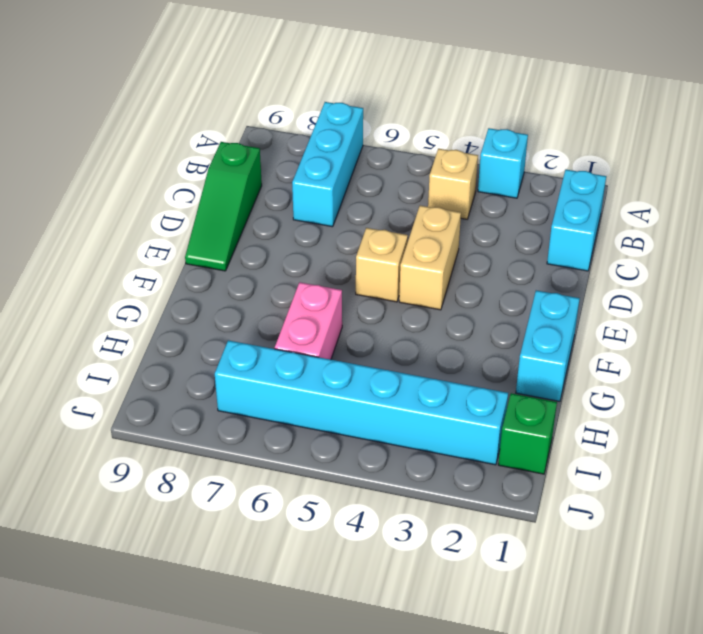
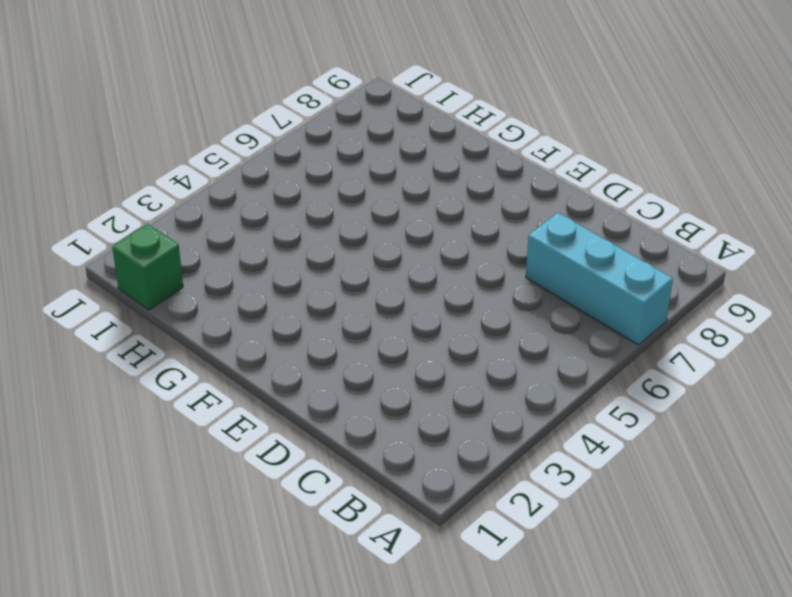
none -> cyan brick A3 level 1
none -> cyan brick B1:C1 level 1

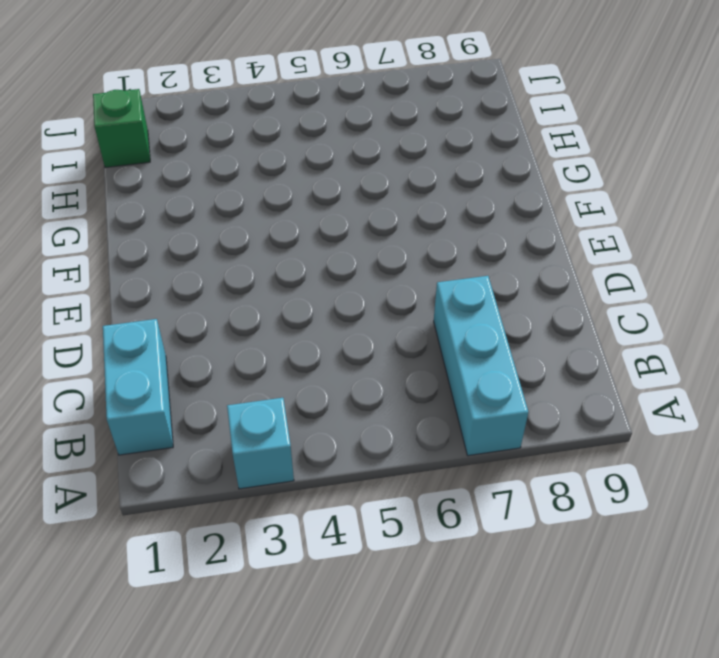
none -> tan brick B4 level 1
none -> green slope C9:E9 level 1 top C

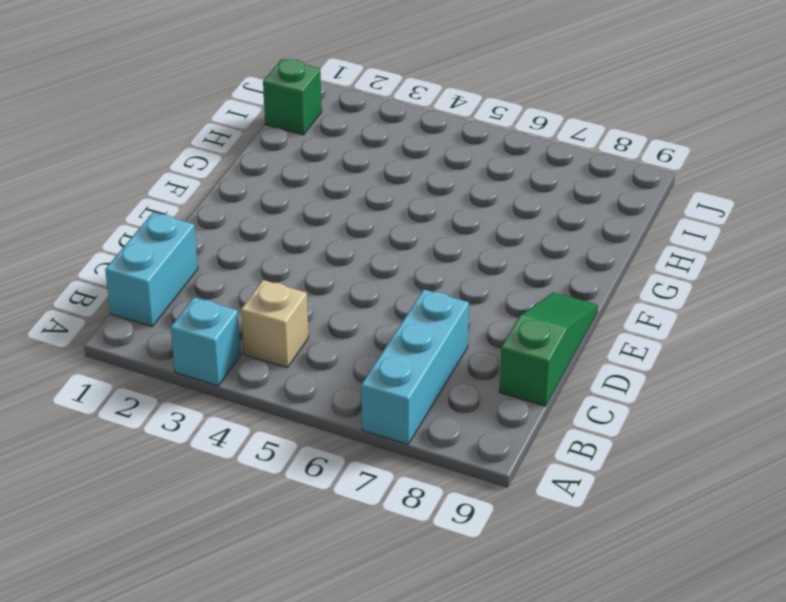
none -> tan brick D4:E4 level 1
none -> tan brick E5 level 1

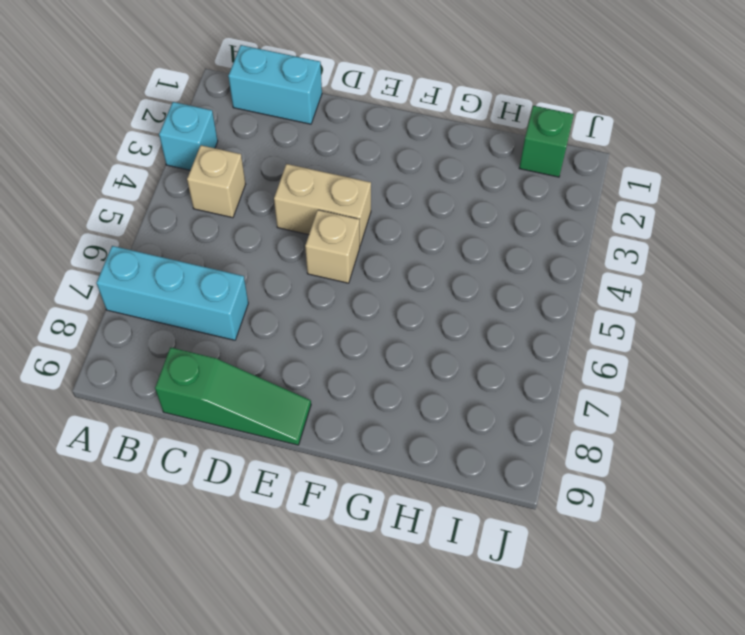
none -> cyan brick F1:G1 level 1
none -> pink brick G6:H6 level 1

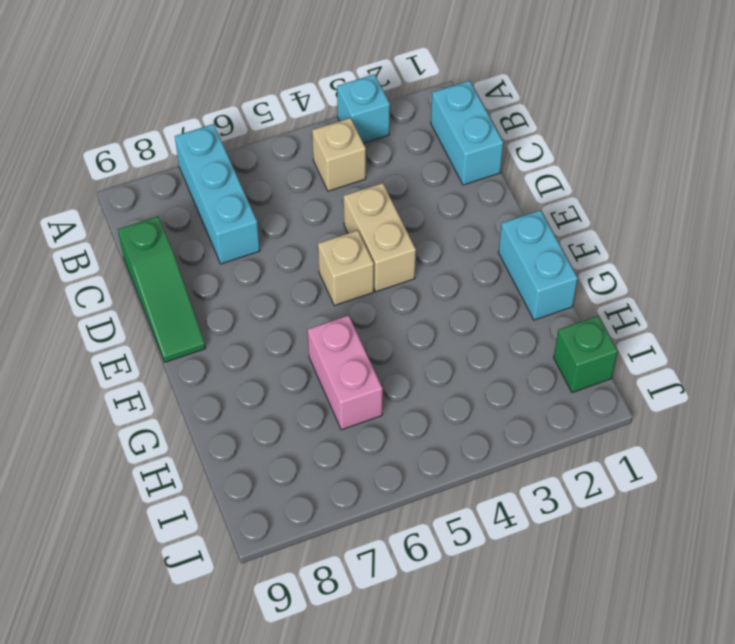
none -> cyan brick I2:I7 level 1

